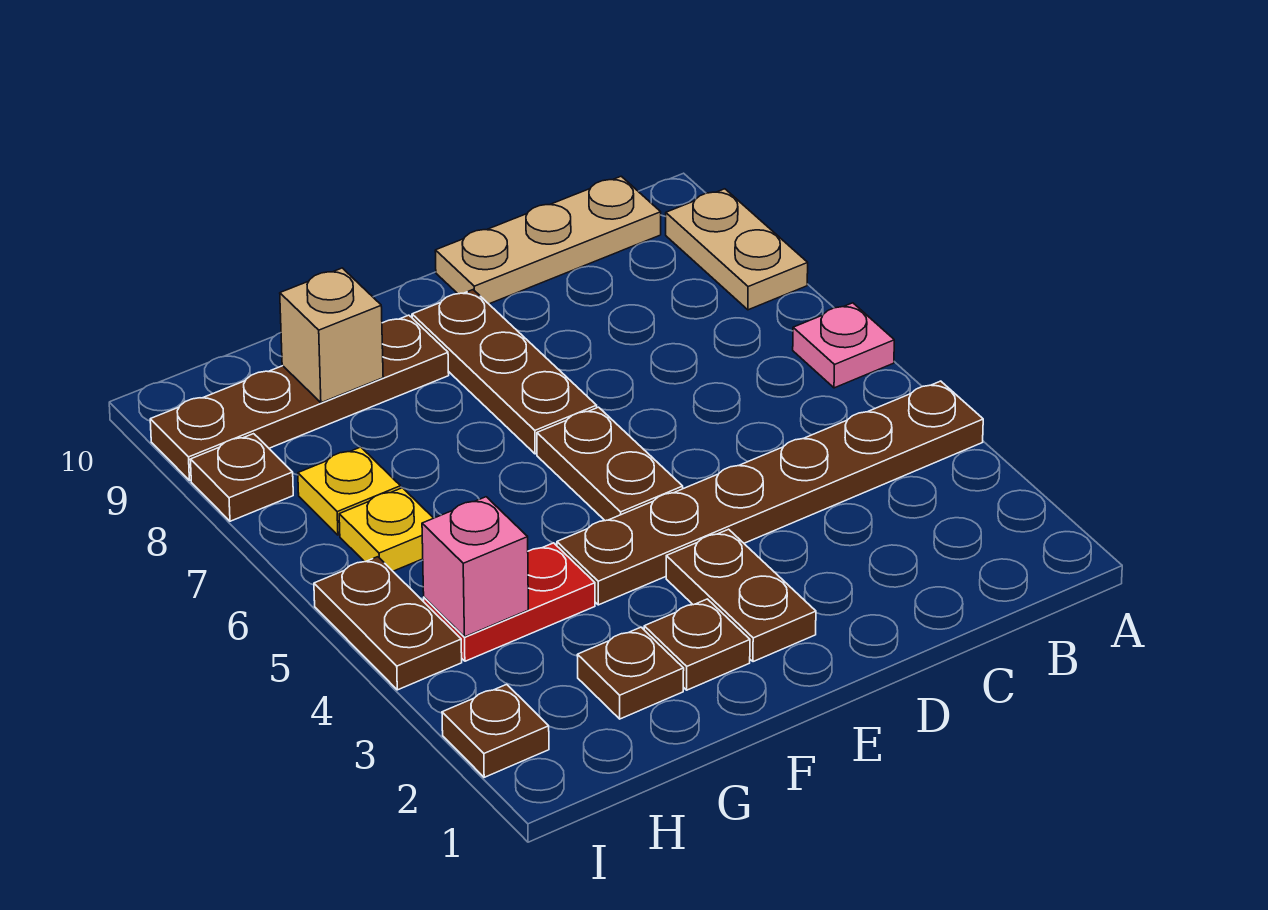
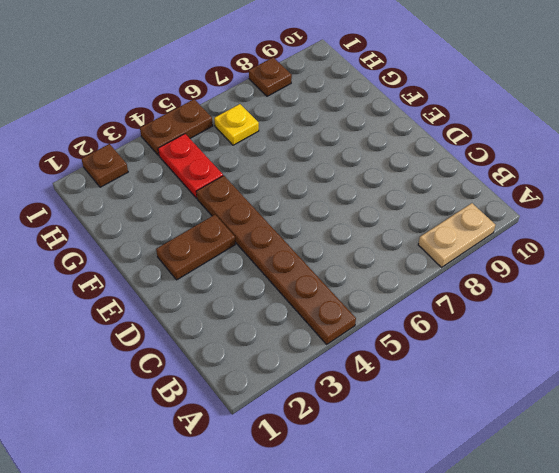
none -> pink plate A6 level 1
none -> tan plate B10:D10 level 1
none -> brown plate E5:E6 level 1

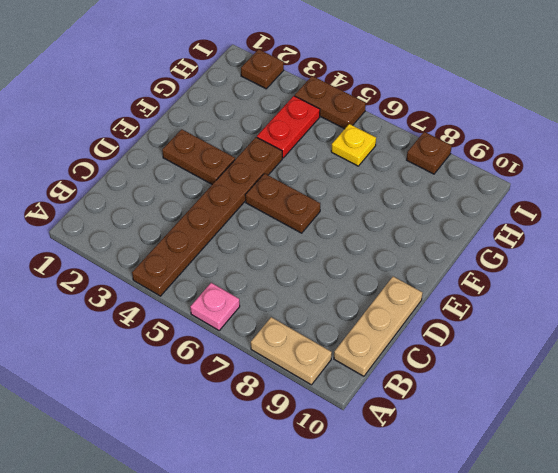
none -> brown plate E7:E9 level 1
none -> brown plate F2 level 1
none -> brown plate F9:I9 level 1

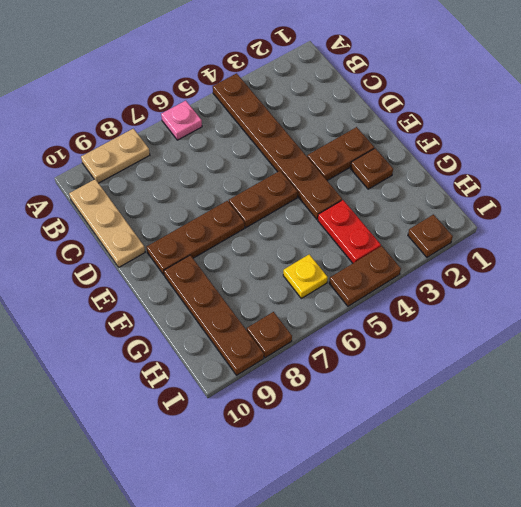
none -> brown plate G2 level 1
none -> yellow plate H7 level 1
none -> tan brick G9 level 2

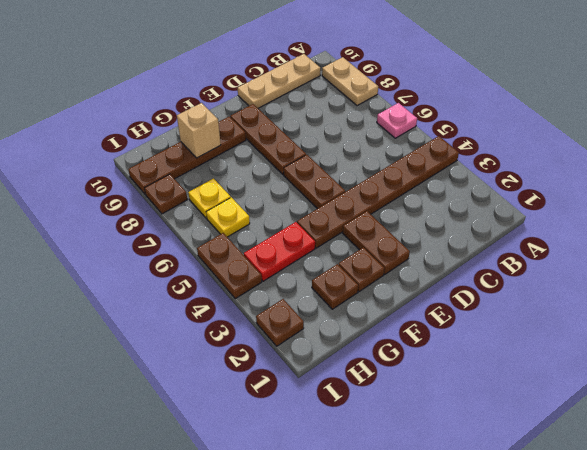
none -> pink brick H4 level 2

